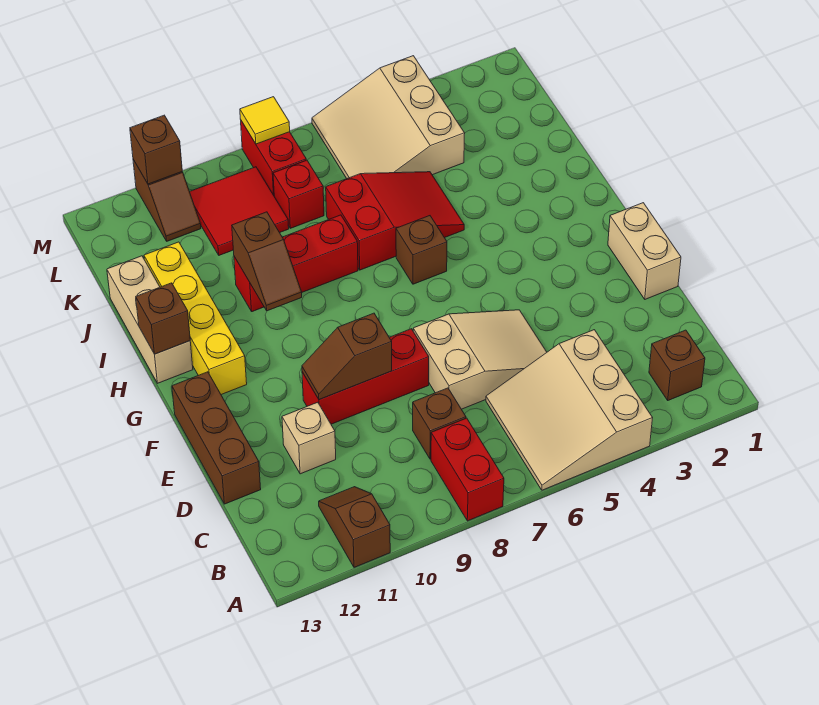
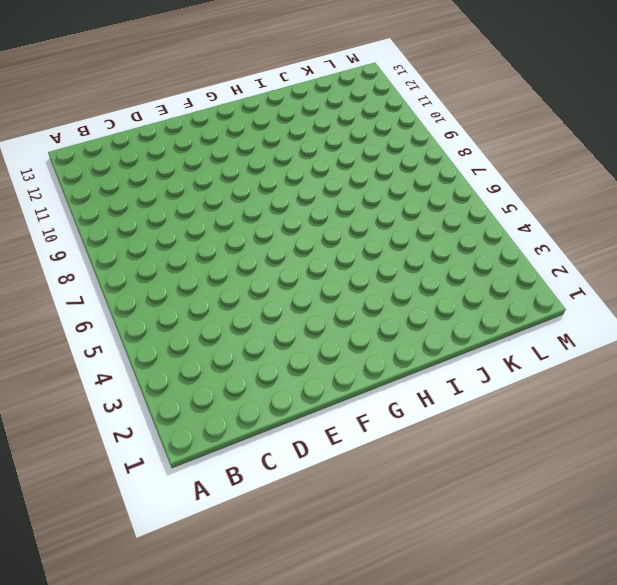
none -> tan slope A4:C6 level 1 top 4
none -> red brick A8:B8 level 1
none -> brown slope A11:B11 level 1 top A

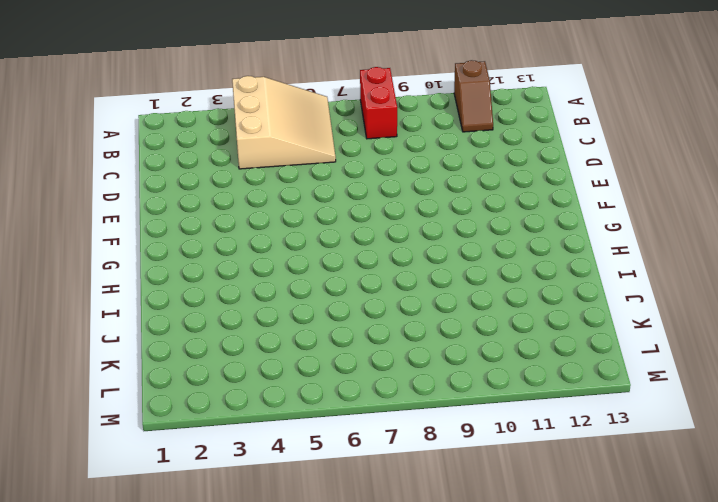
none -> brown brick B2 level 1
none -> brown brick C8 level 1
none -> tan slope D5:E7 level 1 top 7

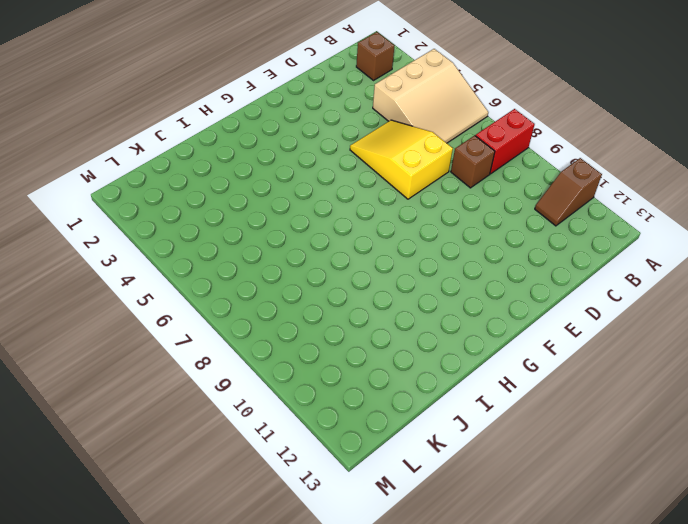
yellow slope D5:E7 level 1 top 7 -> tan slope D5:E7 level 1 top 7
none -> tan brick D11 level 1
none -> brown brick D13:F13 level 1
none -> tan brick E1:F1 level 1

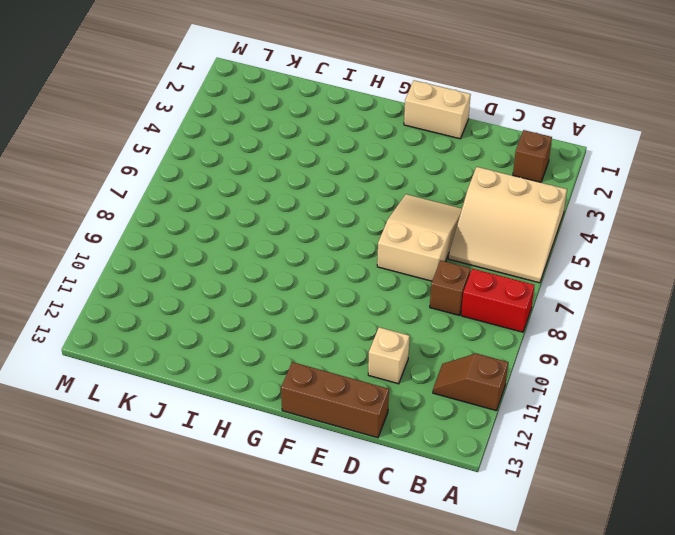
none -> red brick E8:E10 level 1
none -> yellow brick G12:J12 level 1
none -> brown brick H6 level 1

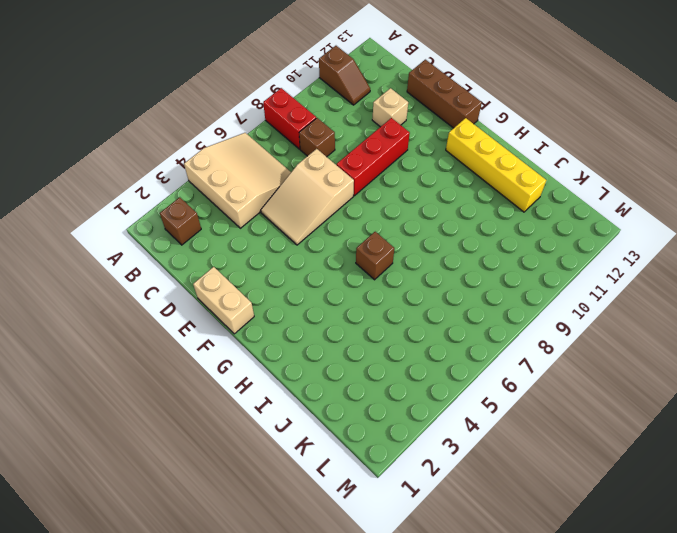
none -> tan brick H13:J13 level 1
none -> red slope I5:J7 level 1 top 7
none -> red brick I8:I10 level 1

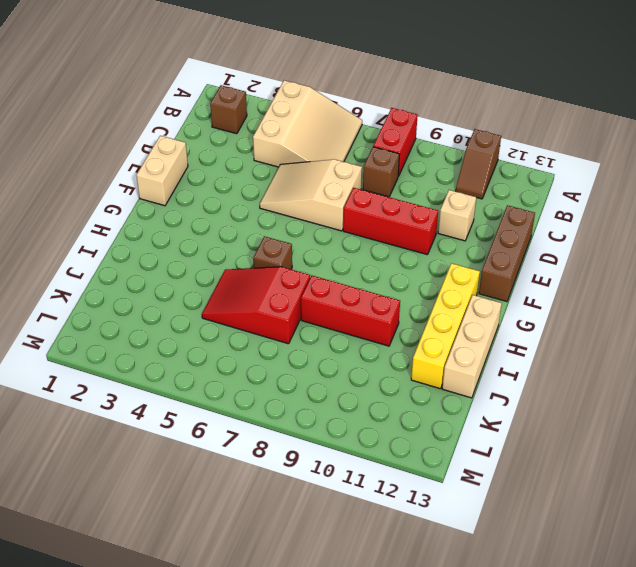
none -> tan slope K4:M6 level 1 top 4
none -> red brick K8 level 1
none -> red tile K9:L10 level 1

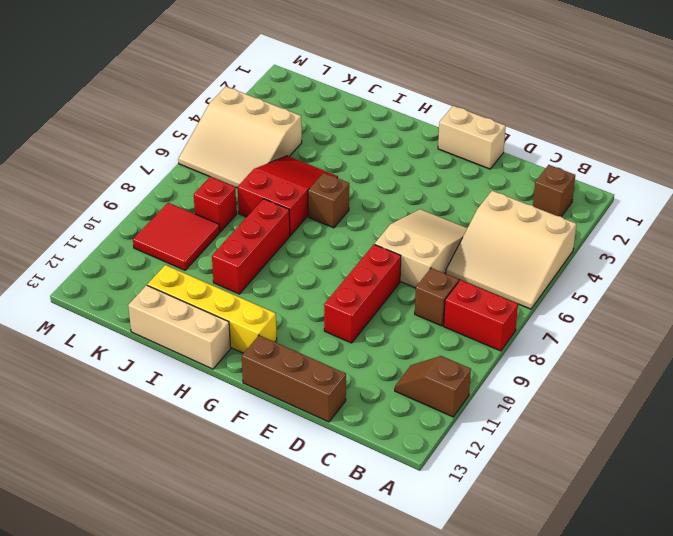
none -> tan brick D11 level 1
none -> red brick L8:M8 level 1
none -> brown slope L11:M11 level 1 top M

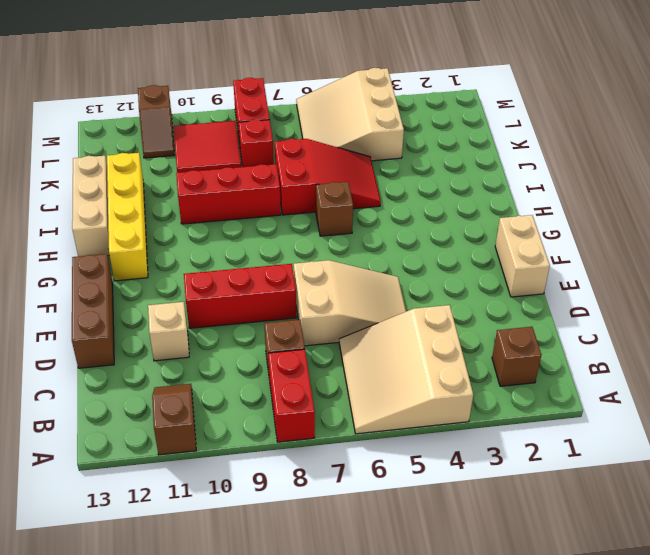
none -> brown slope E9:E10 level 2 top 9
none -> brown slope H10:I10 level 2 top I
none -> brown brick H13 level 2

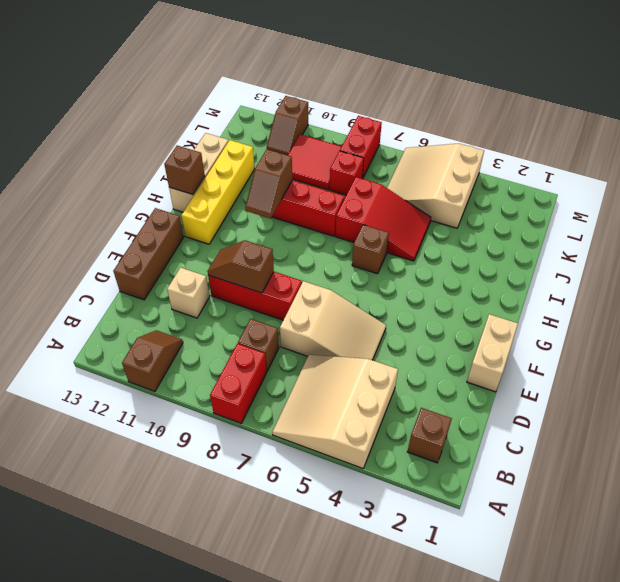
none -> yellow tile M8 level 2
none -> brown brick M11 level 2

